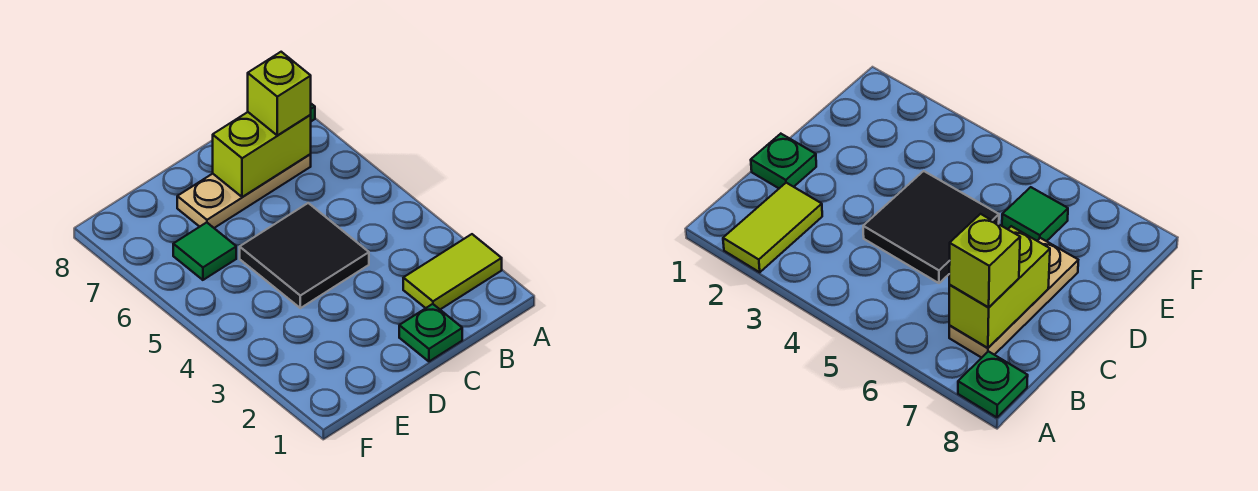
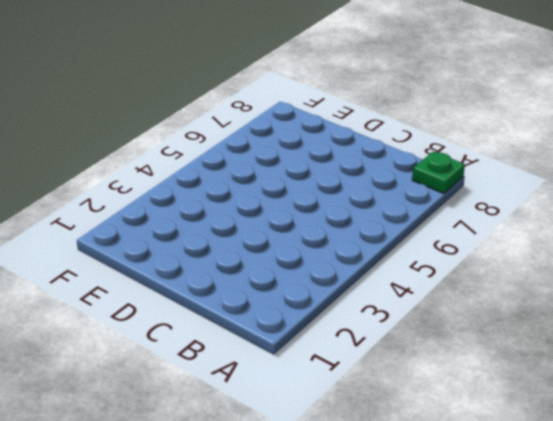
none -> lime tile A2:B2 level 1
none -> tan plate B7:D7 level 1

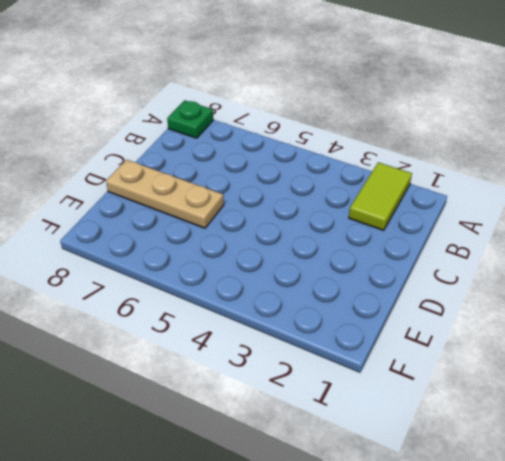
tan plate D6:D8 level 1 -> tan plate B7:D7 level 1
none -> green plate C1 level 1
none -> black tile C4:D5 level 1

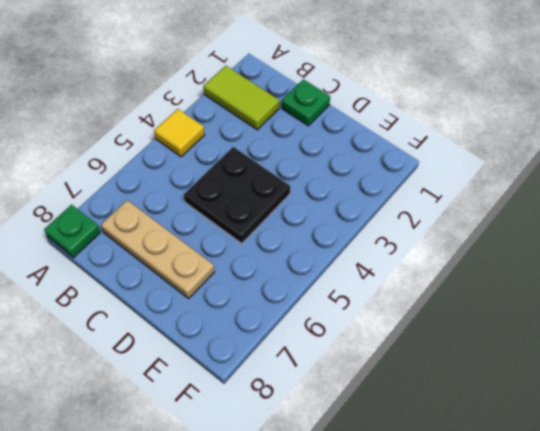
yellow tile A4 level 1 -> none
black plate C4:D5 level 1 -> black tile C4:D5 level 1
none -> green tile E6 level 1
none -> lime brick B7:C7 level 2

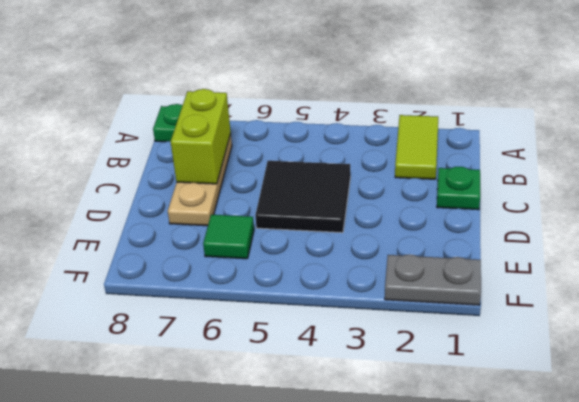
grey plate F1:F2 level 1 -> none
none -> lime brick B7 level 3

